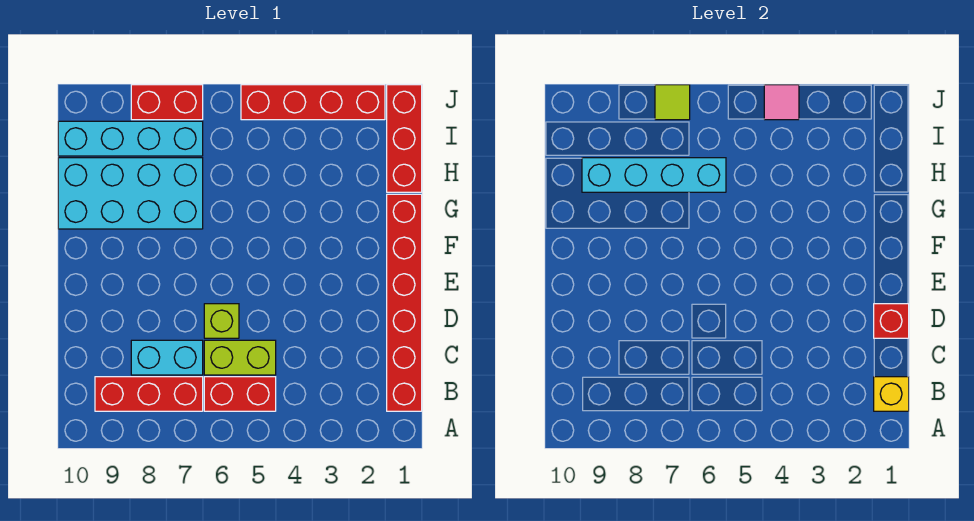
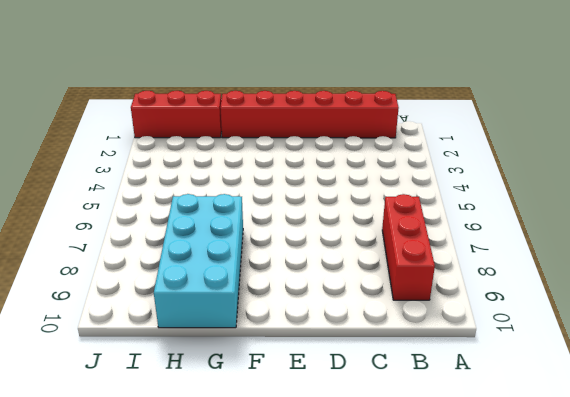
none -> red brick B5:B6 level 1
none -> lime brick C5:C6 level 1
none -> cyan brick C7:C8 level 1

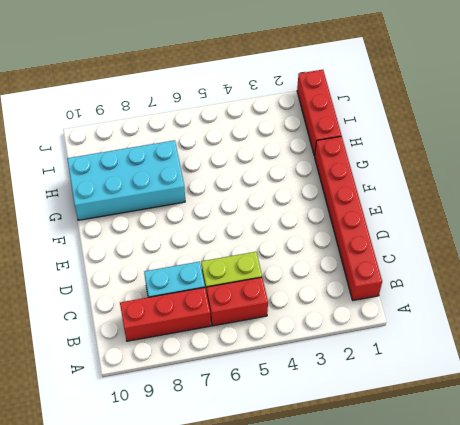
none -> lime brick D6 level 1
none -> cyan brick I7:I10 level 1
none -> red brick J2:J5 level 1

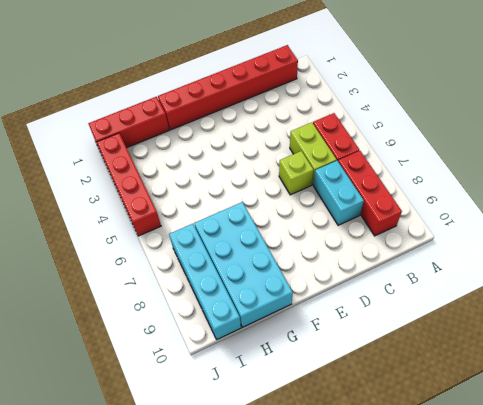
none -> red brick J7:J8 level 1
none -> yellow brick B1 level 2
none -> red brick D1 level 2

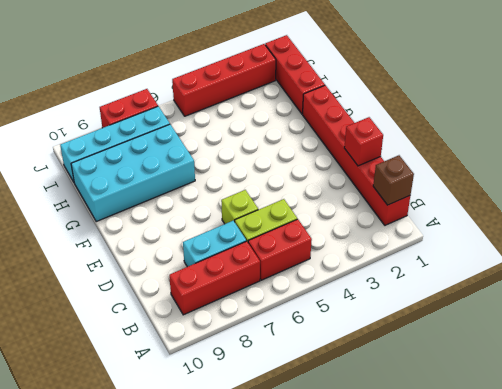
brown brick B1 level 2 -> yellow brick B1 level 2
none -> cyan brick H6:H9 level 2
none -> pink tile J4 level 2
none -> lime tile J7 level 2

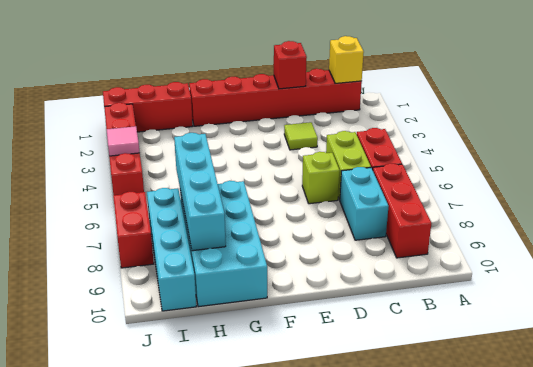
lime tile D3 level 1 -> lime tile J7 level 2

